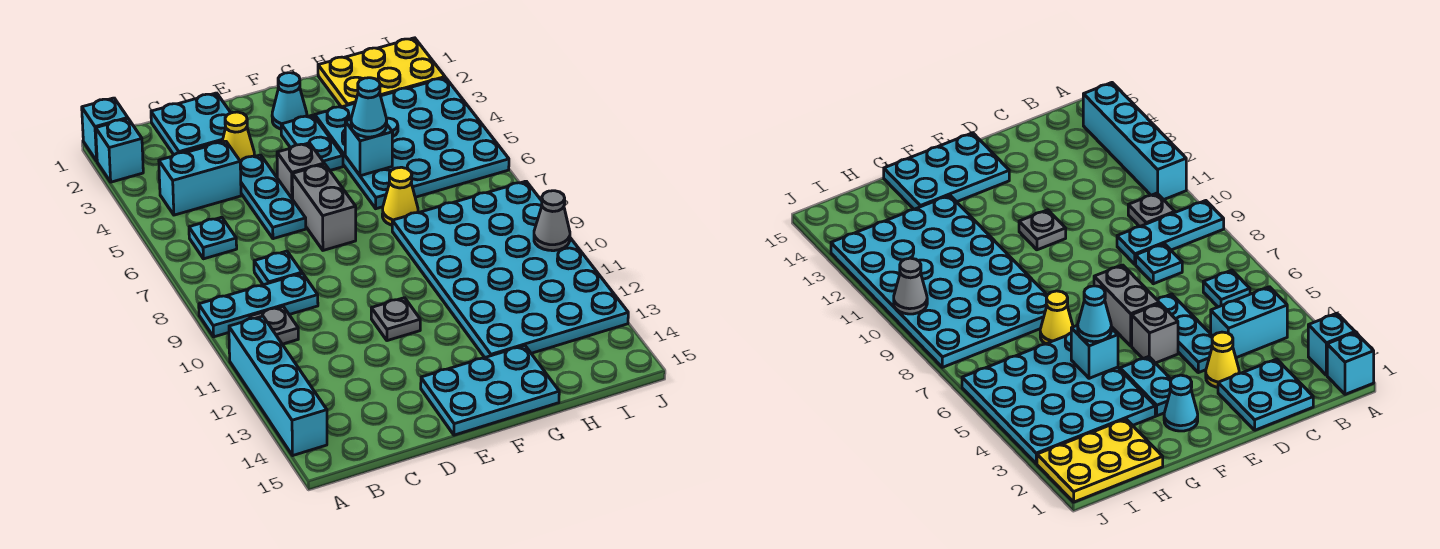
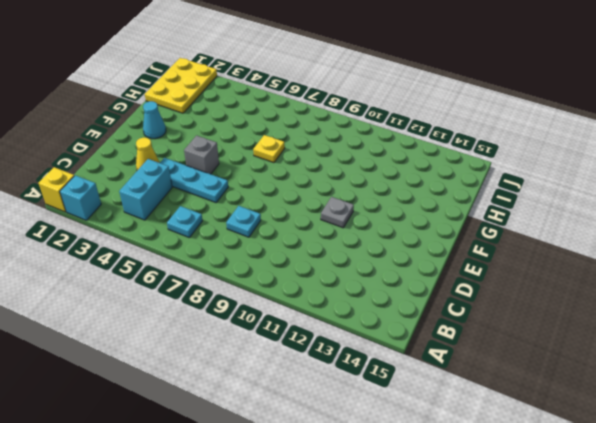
yellow brick A1 level 1 -> cyan brick A1 level 1
yellow plate G7 level 1 -> yellow cone G7 level 1
none -> cyan plate A9:C9 level 1
none -> cyan brick A11:A14 level 1
none -> grey plate B10 level 1

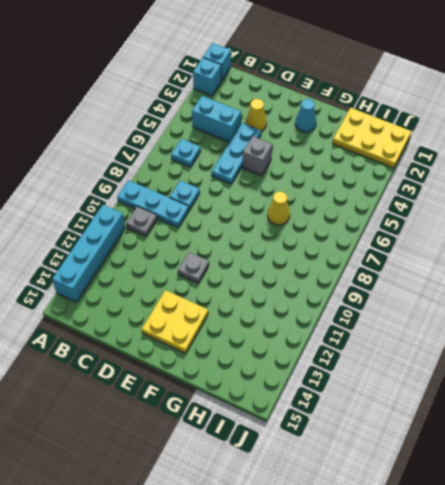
yellow plate E13:F14 level 1 -> cyan plate E14:G15 level 1
none -> cyan plate C1:D2 level 1
none -> grey brick E6:E7 level 1
none -> cyan plate F3:F4 level 1

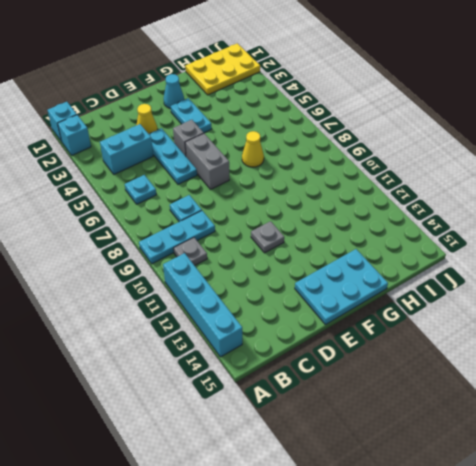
none -> cyan plate C1:D2 level 1
none -> cyan plate G3:J6 level 1
none -> cyan plate G8:J13 level 1

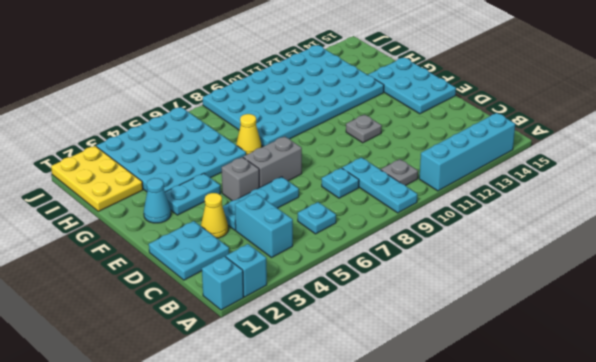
none -> cyan brick G5 level 2
none -> grey cone J10 level 2
none -> cyan cone G5 level 3

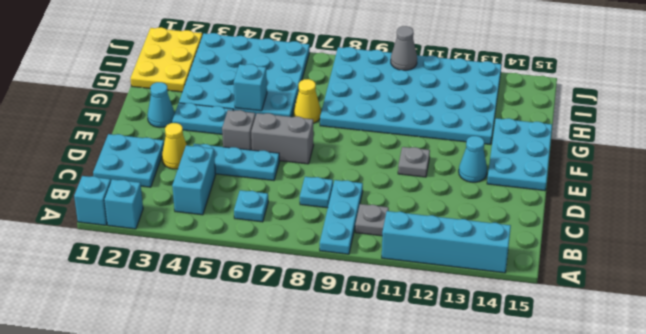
cyan cone E13 level 1 -> cyan cone G5 level 3

